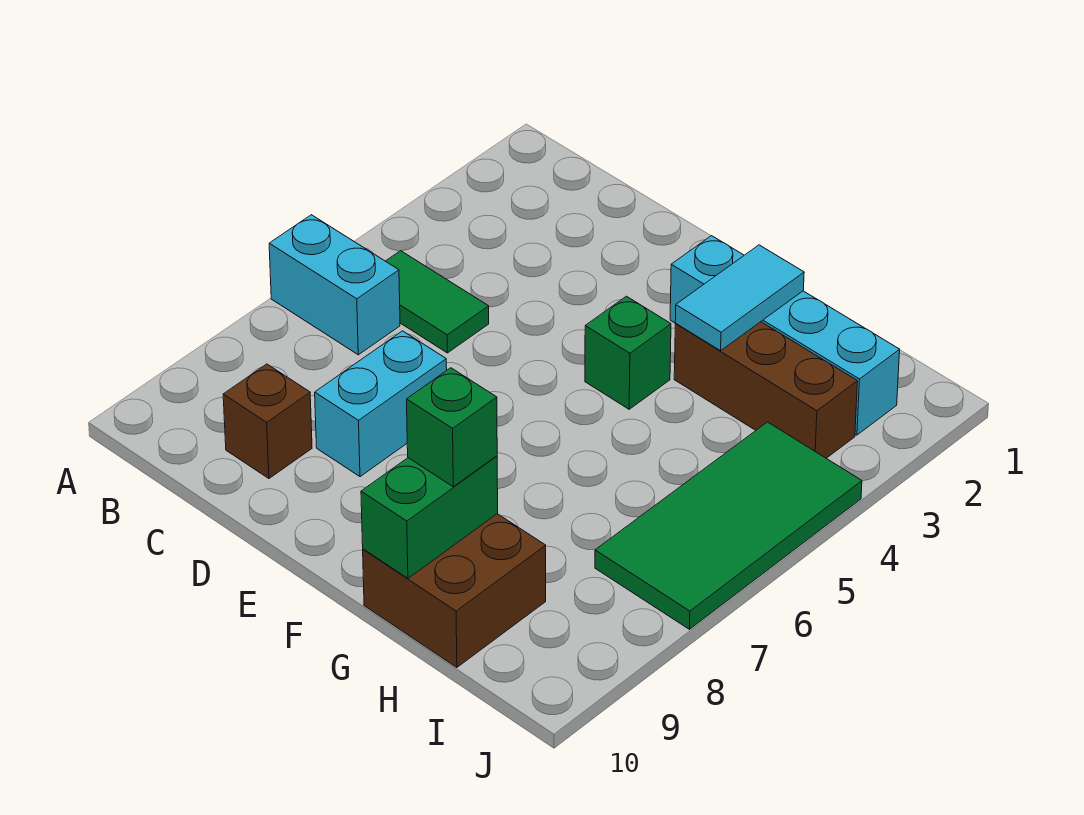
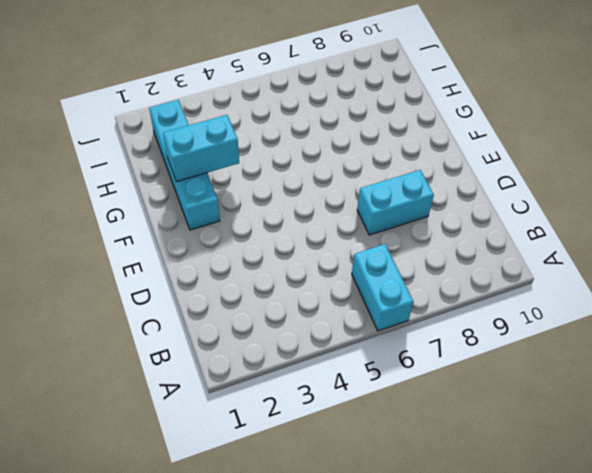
cyan brick G2:G3 level 2 -> cyan tile G2:G3 level 2
none -> green tile B5:C5 level 1
none -> brown brick C9 level 1
none -> green brick F4 level 1

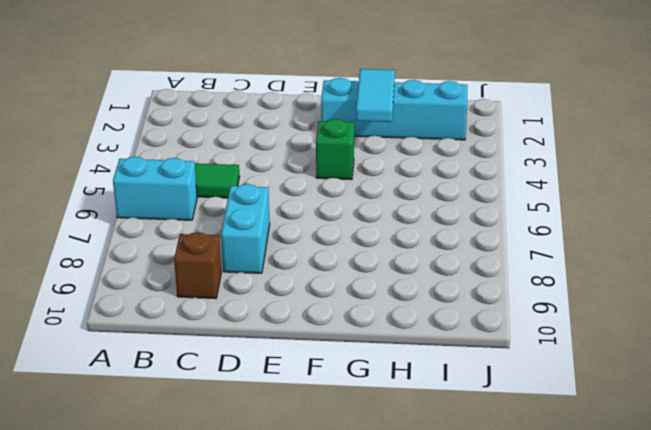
none -> brown brick G3:I3 level 1
none -> brown brick G9:H10 level 1
none -> green tile I4:J7 level 1

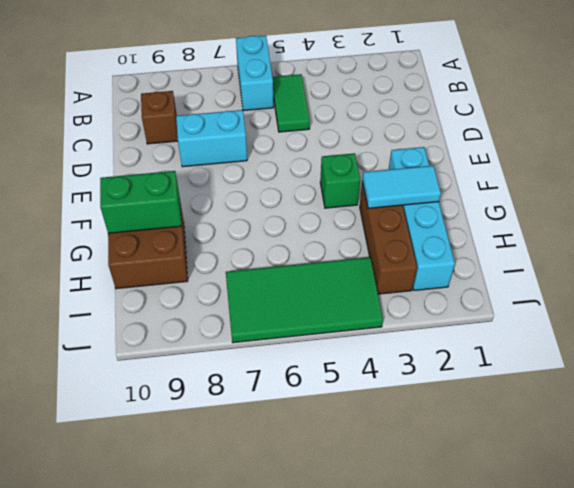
none -> green brick G9 level 3

